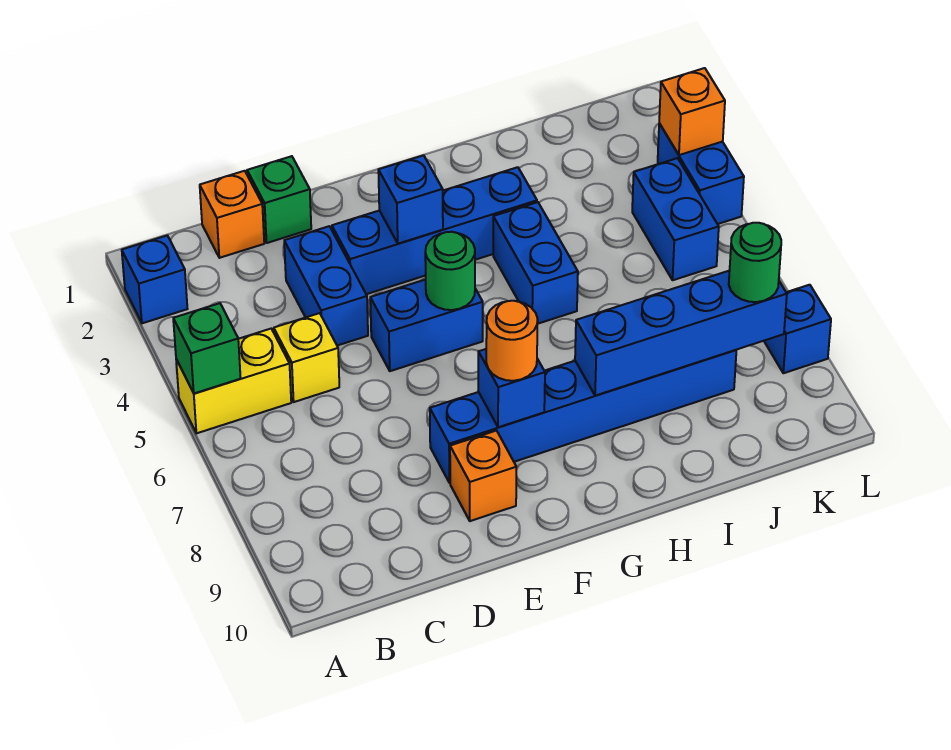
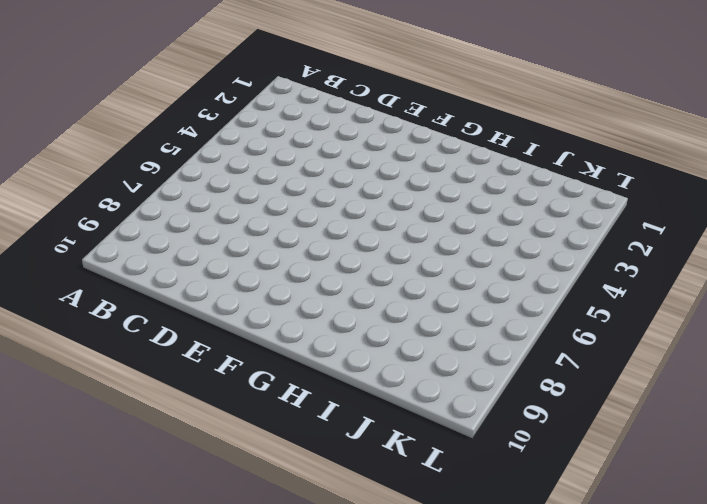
none -> blue brick A2 level 1
none -> yellow brick A5:B5 level 1
none -> orange brick C1 level 1

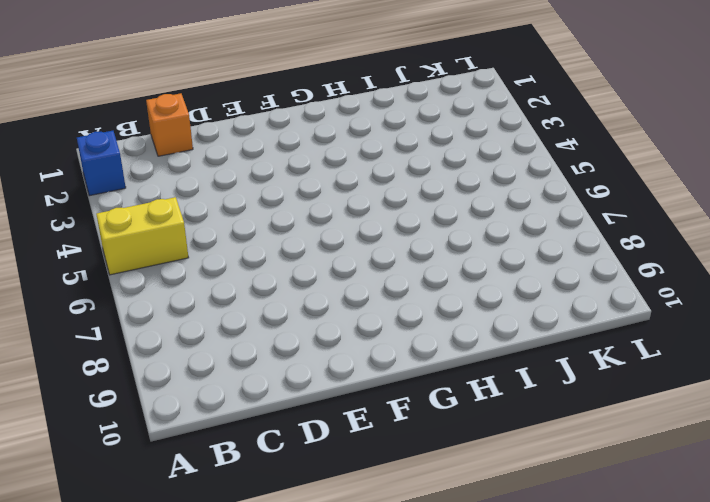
none -> yellow brick C5 level 1
none -> green brick D1 level 1
none -> blue brick D3:D4 level 1

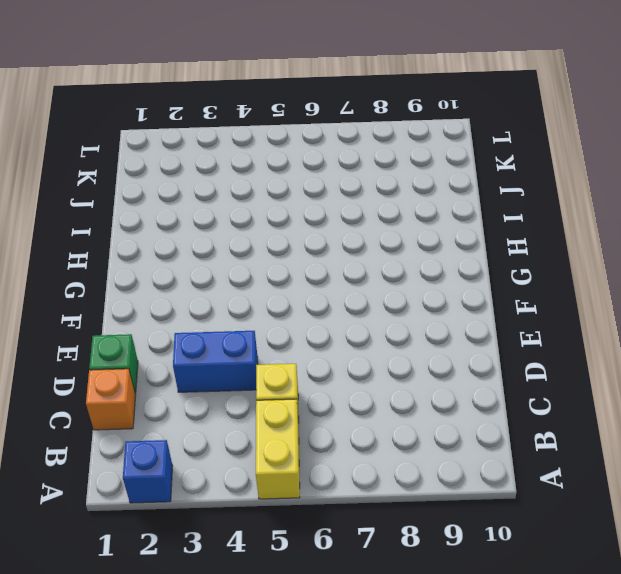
none -> blue brick E3:H3 level 1
none -> blue brick E5:F5 level 1
none -> blue brick E8:J8 level 1

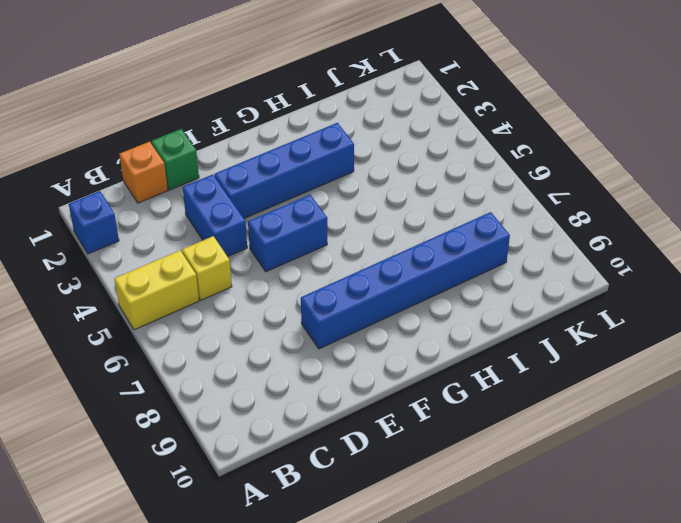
none -> orange brick E9 level 1
none -> blue brick H4:H5 level 1
none -> blue brick K4:K5 level 1

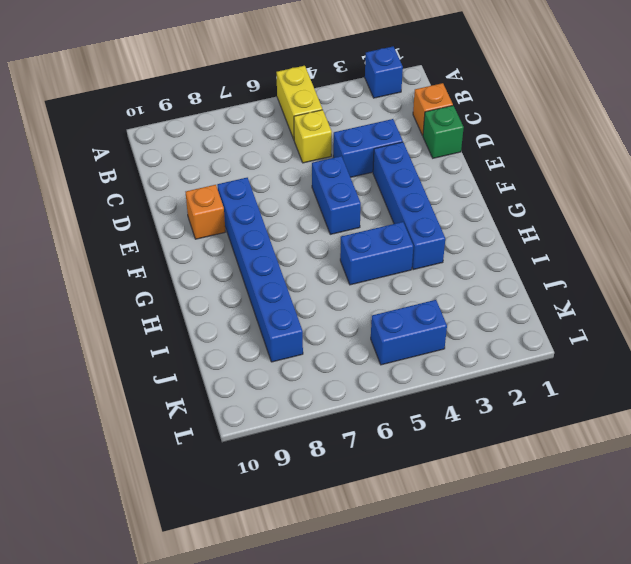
none -> blue brick L3:L4 level 1
none -> blue brick L8 level 1
none -> green brick A5 level 2

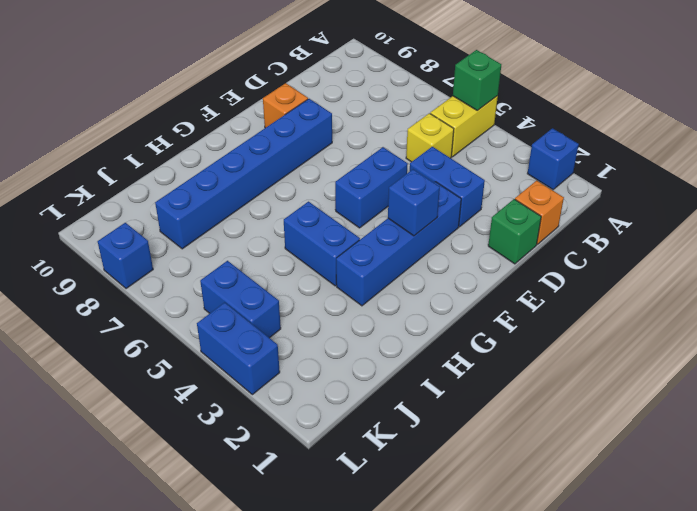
none -> green round brick F5 level 2
none -> blue brick F8 level 2
none -> blue brick H8:K8 level 2

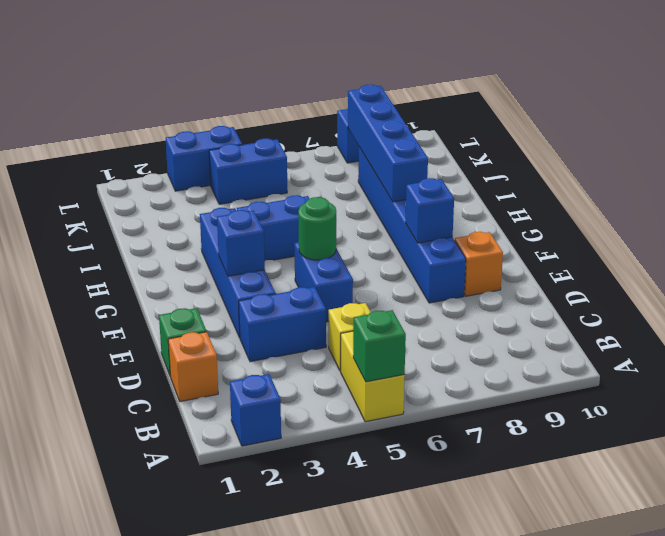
none -> orange brick L3 level 2
none -> orange round brick F8 level 3
none -> green round brick K8 level 3

